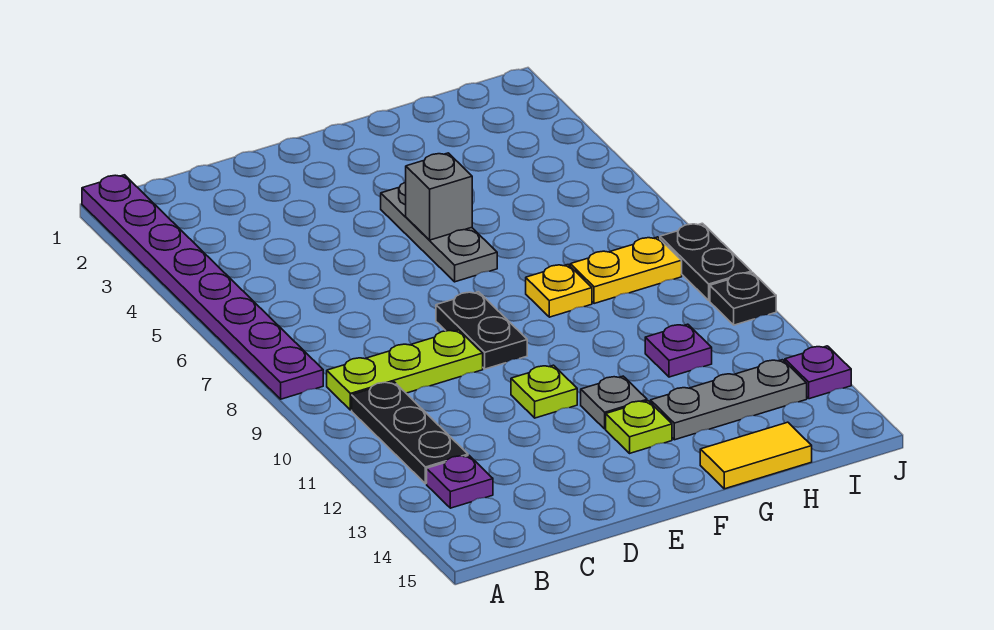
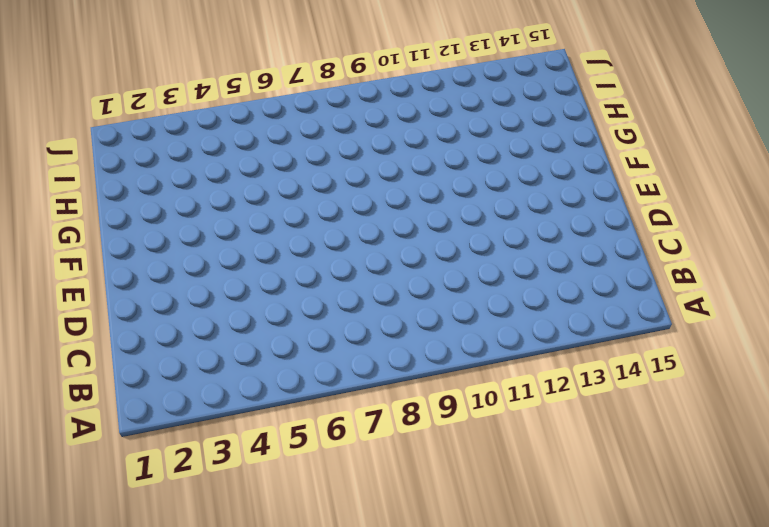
none -> purple plate A1:A8 level 1
none -> lime plate B9:D9 level 1
none -> black plate B10:B12 level 1

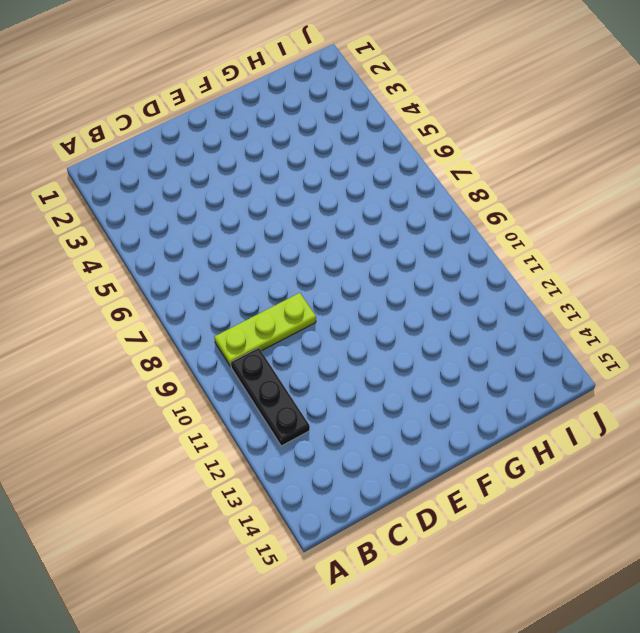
none -> purple plate A1:A8 level 1
none -> purple plate B13 level 1
none -> black plate E8:E9 level 1

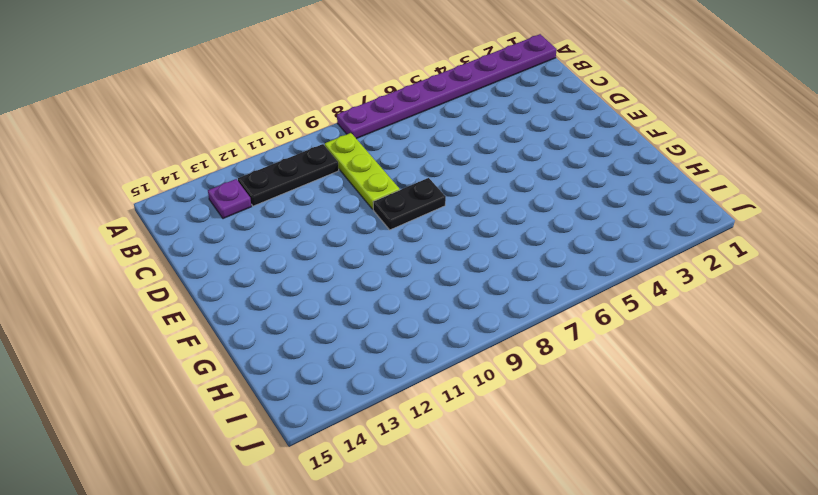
none -> lime plate E11 level 1
none -> grey plate F4:F6 level 1
none -> grey plate F12 level 1

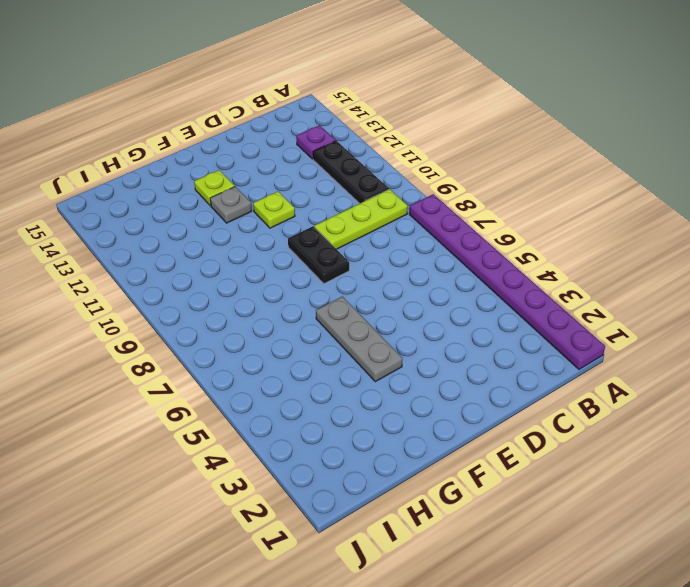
none -> yellow plate G8 level 1
none -> grey plate G13:I13 level 1
none -> yellow tile G15:H15 level 1

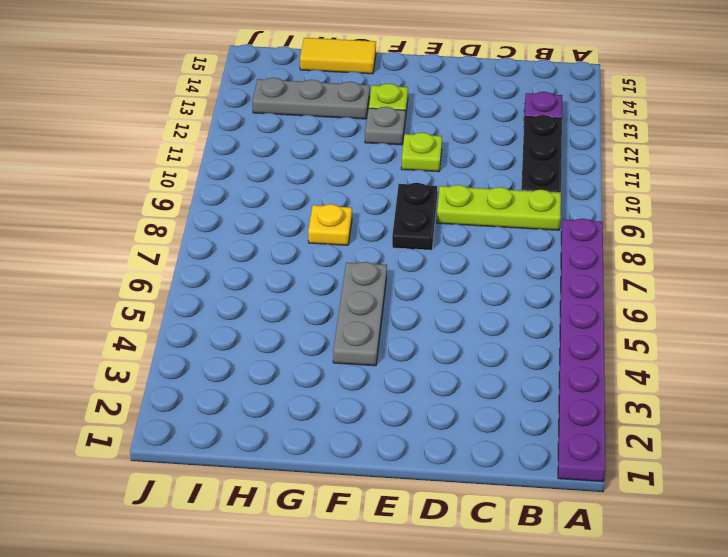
none -> yellow plate H8:I8 level 1
none -> purple plate H11 level 1
none -> black plate J8:J9 level 1

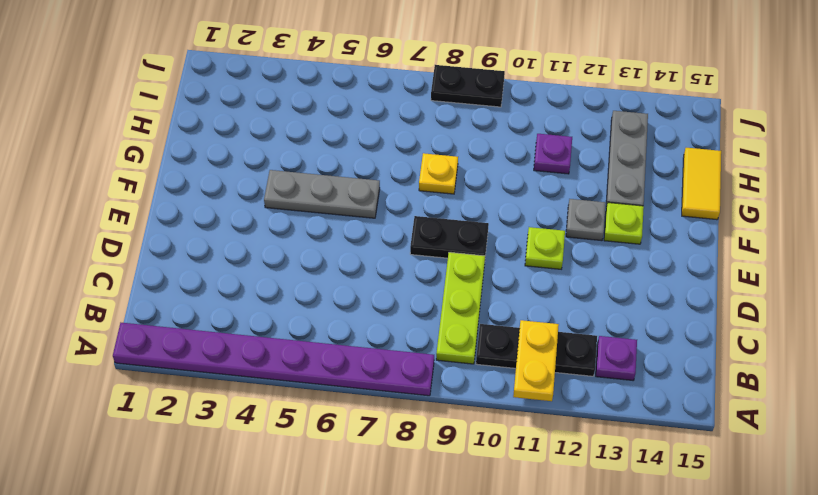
yellow plate A11:B11 level 2 -> yellow plate H8:I8 level 1
none -> black plate J10 level 1
none -> purple plate J13 level 1
none -> grey brick F5 level 2

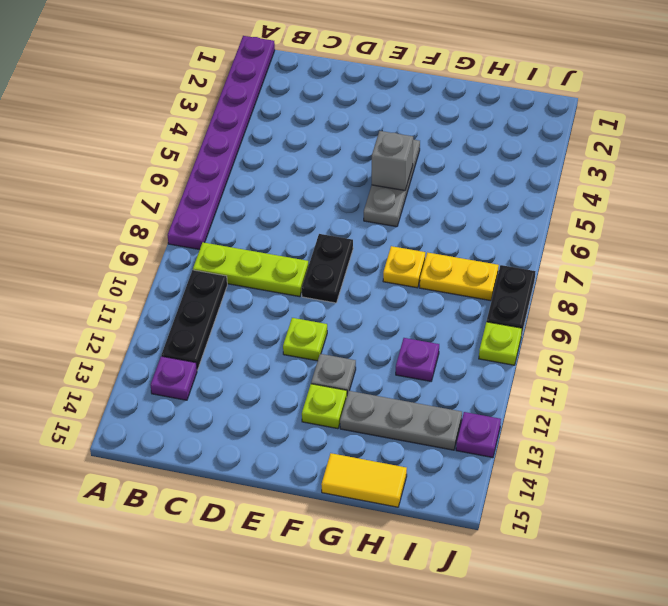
lime plate J10 level 1 -> black plate J10 level 1

